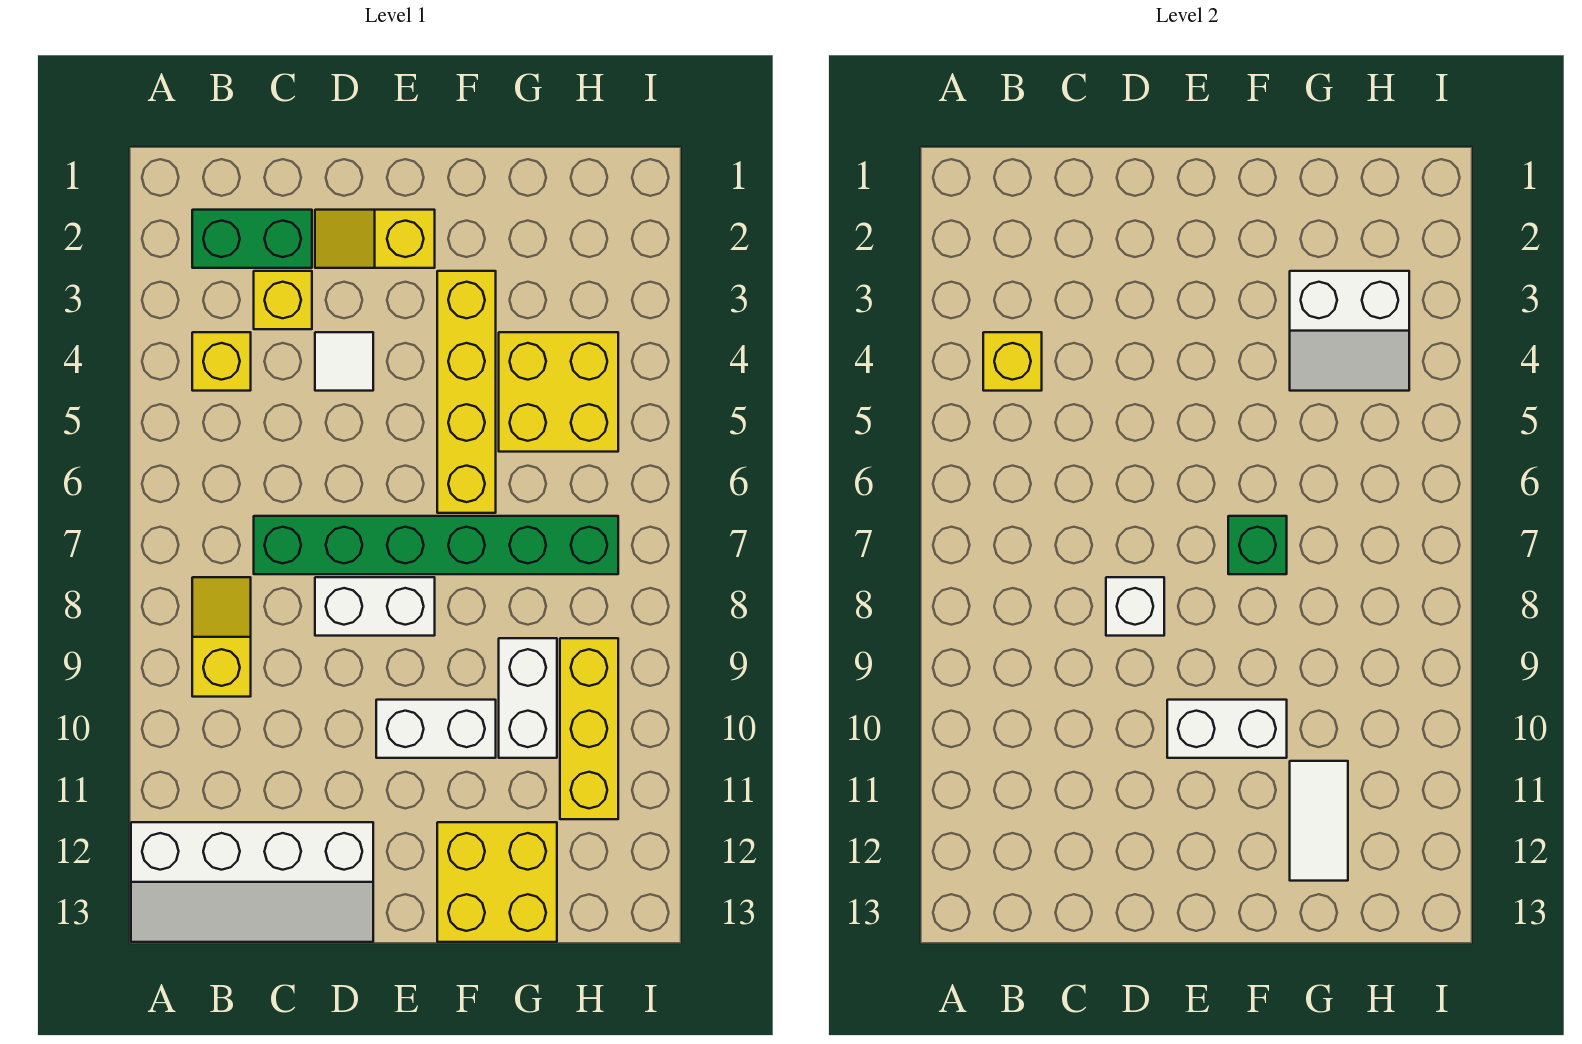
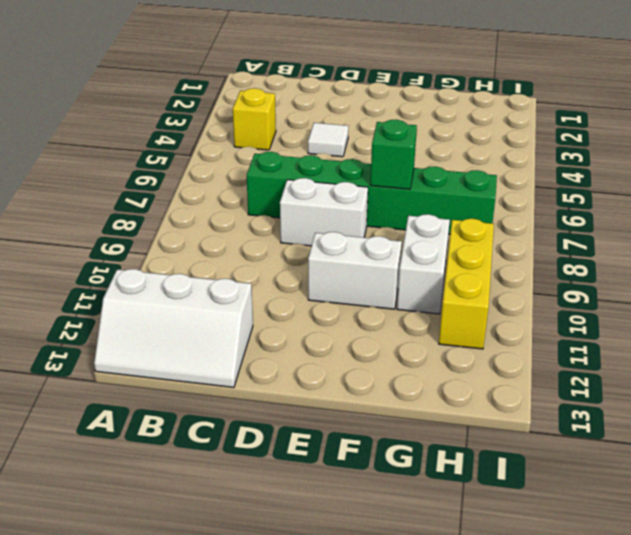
white slope A12:C13 level 1 top 12 -> white slope A12:D13 level 1 top 12
none -> green brick B2:C2 level 1
none -> yellow slope B8:B9 level 1 top 9
none -> yellow brick C3 level 1

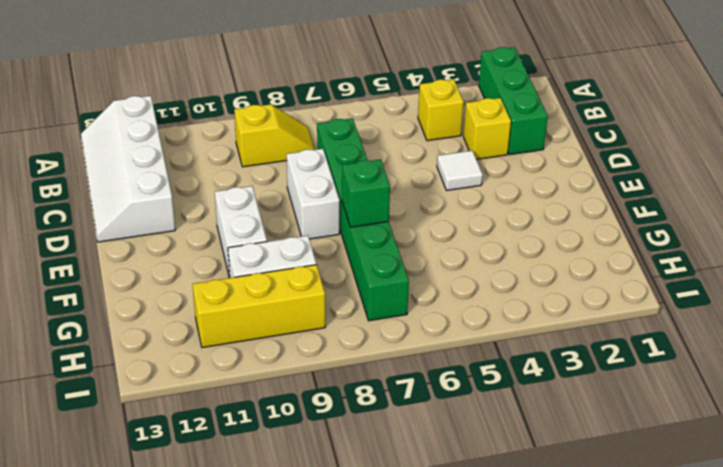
green brick A2:C2 level 1 -> green brick B2:C2 level 1
none -> yellow slope D2:E2 level 1 top E
none -> yellow brick F3:F6 level 1
none -> yellow brick F12:G13 level 1

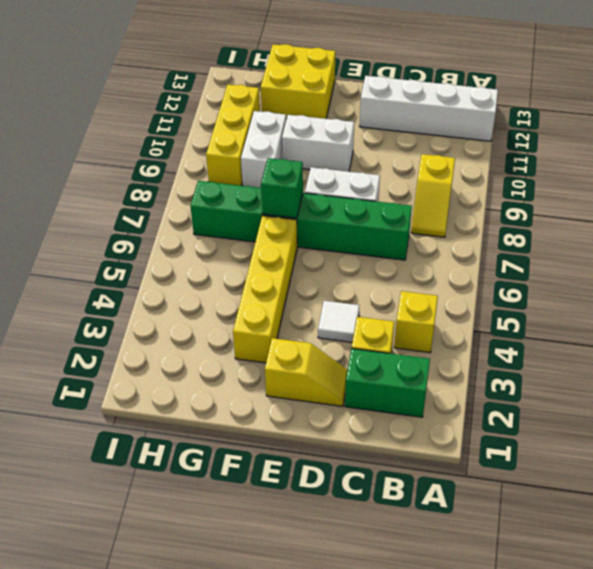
none -> yellow brick G4:H5 level 1
none -> yellow brick B4 level 2
none -> white brick D8 level 2

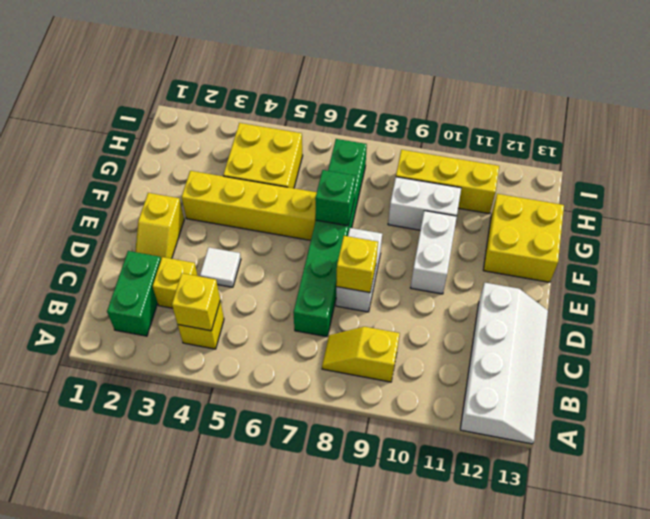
yellow brick D8 level 2 -> white brick D8 level 2
none -> white brick E10:F10 level 2
none -> white slope G3:H4 level 2 top 3
none -> white tile G11:G12 level 2

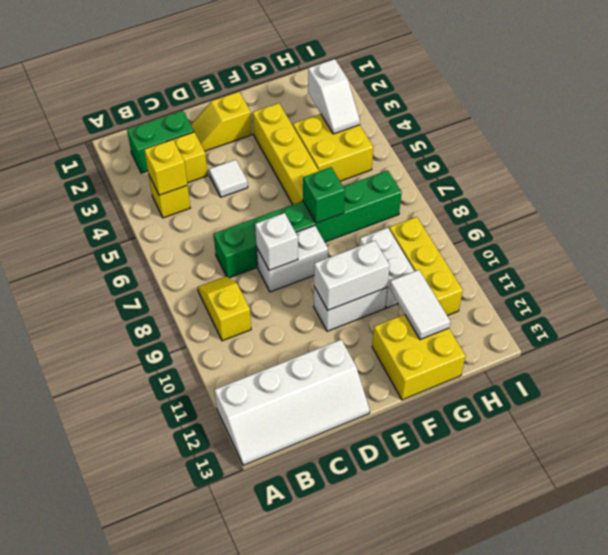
white slope H3:H4 level 2 top 3 -> white slope G3:H4 level 2 top 3

